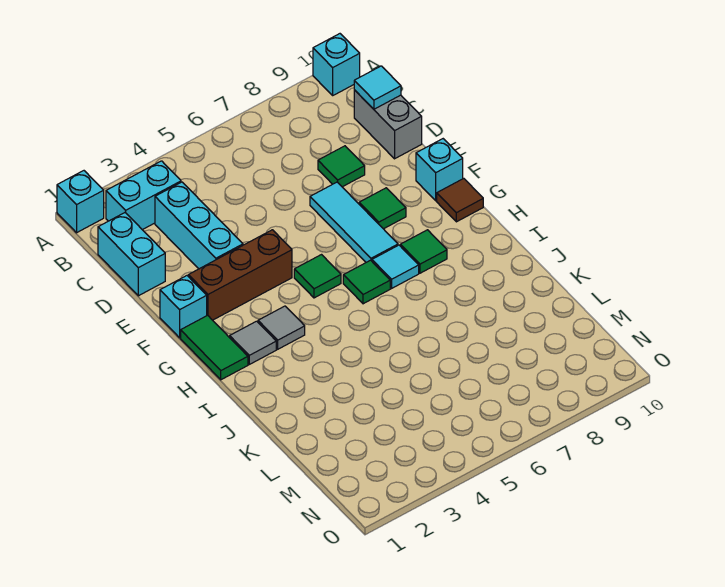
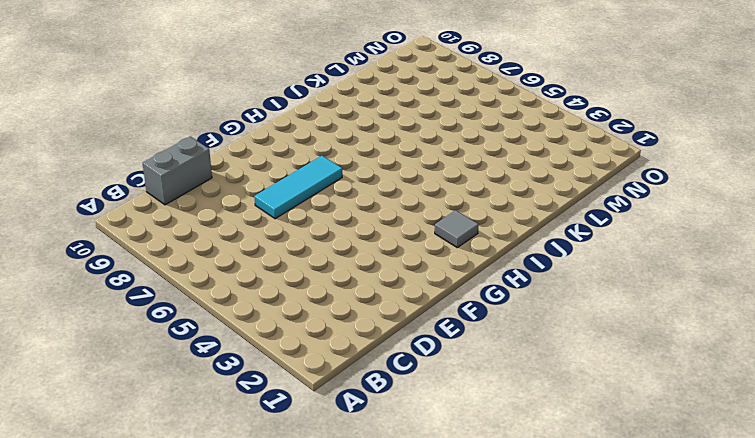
none -> cyan brick A1 level 1
none -> cyan brick A10 level 1
none -> cyan brick B2:B3 level 1

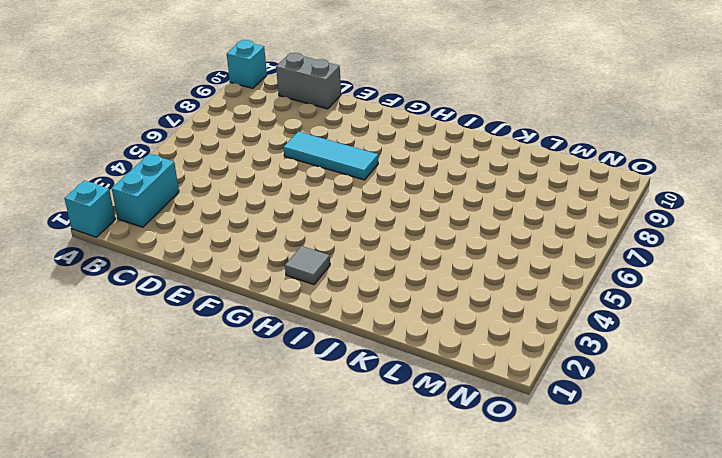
none -> cyan brick C1:D1 level 1
none -> cyan brick C3:E3 level 1
none -> green tile D8 level 1

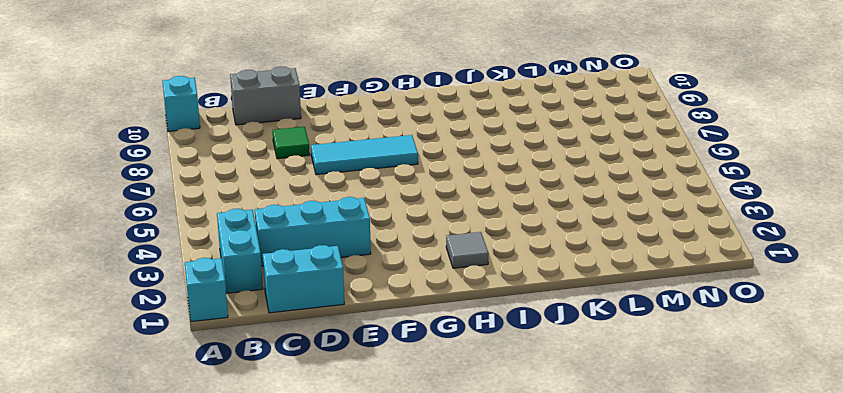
none -> cyan brick F1 level 1
none -> brown brick F2:F4 level 1
none -> green tile F8 level 1

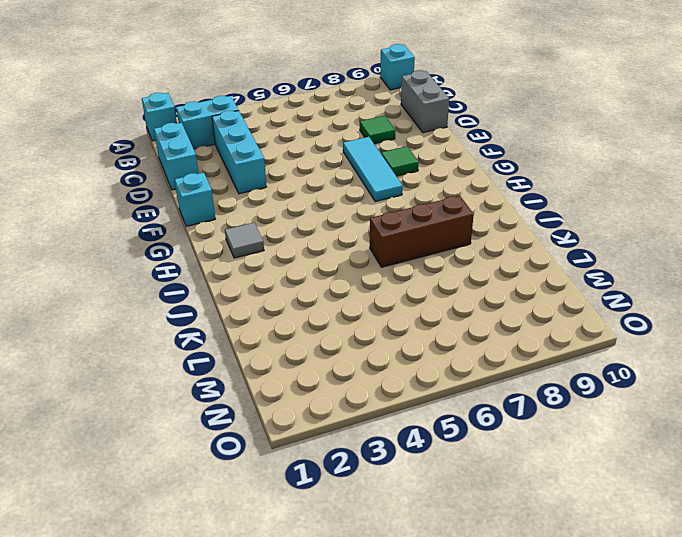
brown brick J6:J8 level 1 -> brown brick F2:F4 level 1
none -> cyan brick F10 level 1
none -> green tile G1:H1 level 1
none -> green tile G5 level 1

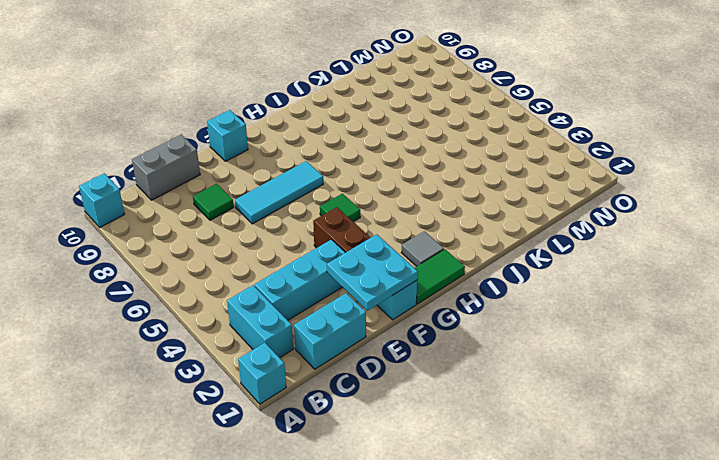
cyan plate E1:F2 level 2 -> none
none -> green tile F8 level 1
none -> brown tile G10 level 1
none -> grey tile H3 level 1

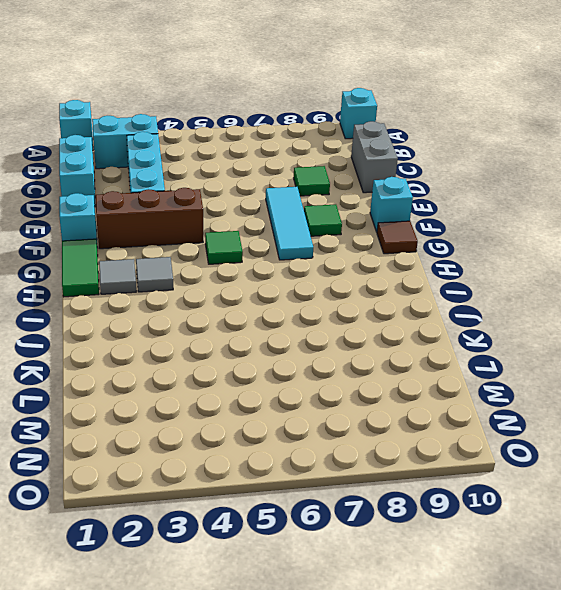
none -> green tile H6 level 1
none -> cyan tile H7 level 1
none -> green tile H8 level 1

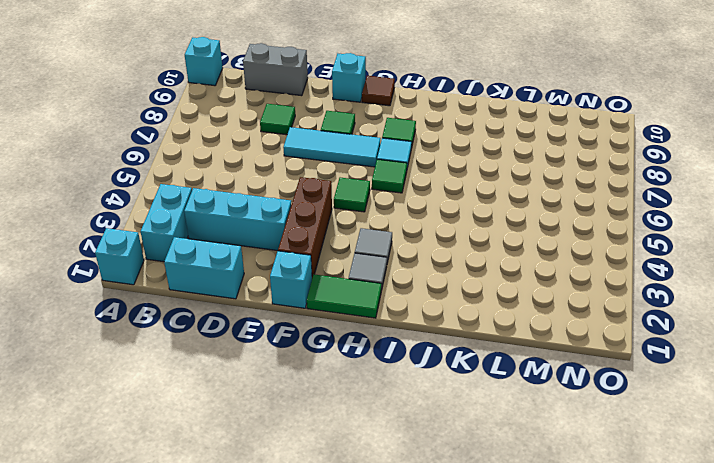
none -> cyan tile C10 level 2

